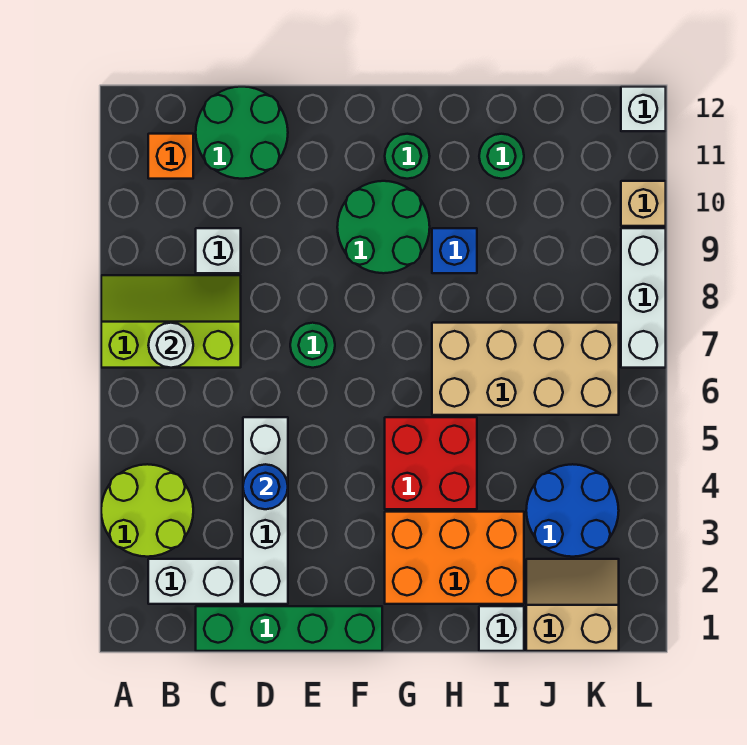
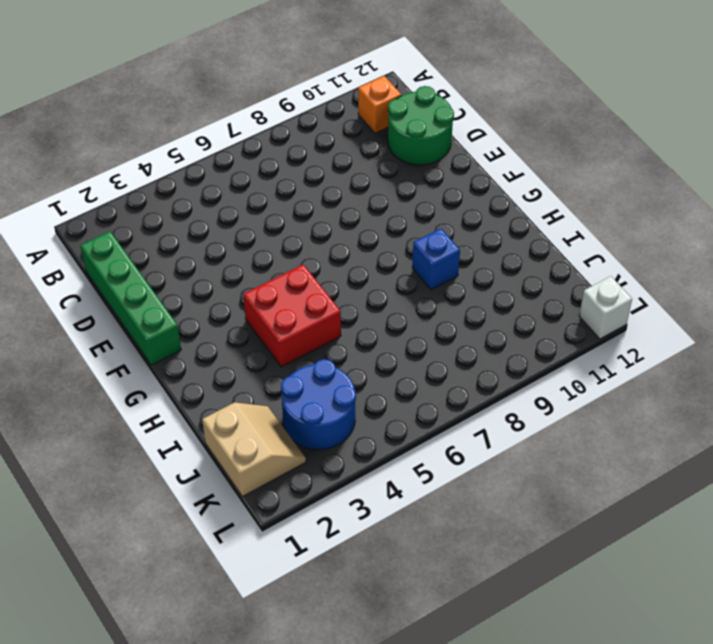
none -> lime round brick A3:B4 level 1
none -> lime slope A7:C8 level 1 top 7
none -> white brick B2:C2 level 1

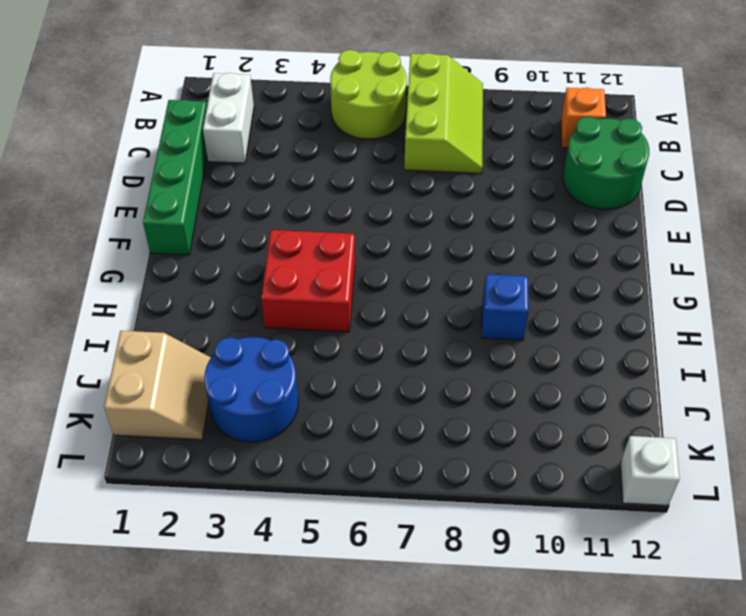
lime round brick A5:B6 level 1 -> lime round brick A3:B4 level 1
none -> white brick C9 level 1
none -> white brick D2:D5 level 1
none -> green round brick E7 level 1

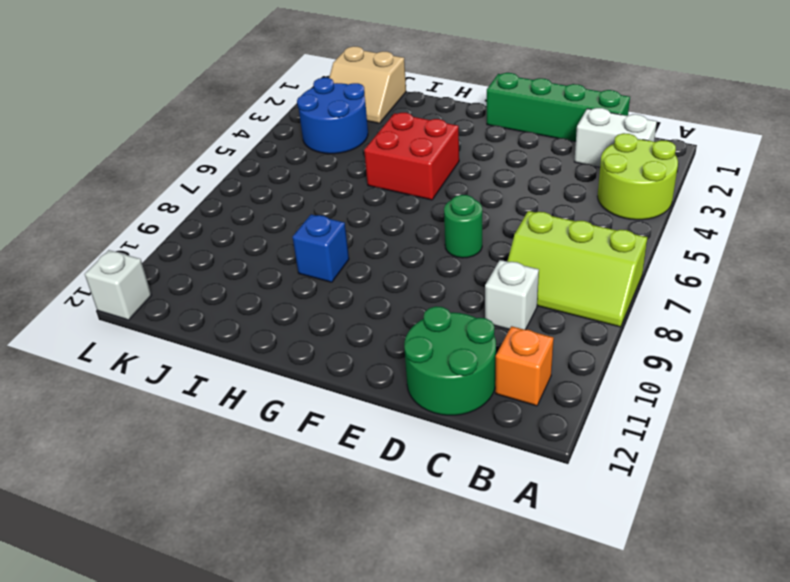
none -> white brick D2:D5 level 1
none -> green round brick F9:G10 level 1
none -> orange brick G2:I3 level 1

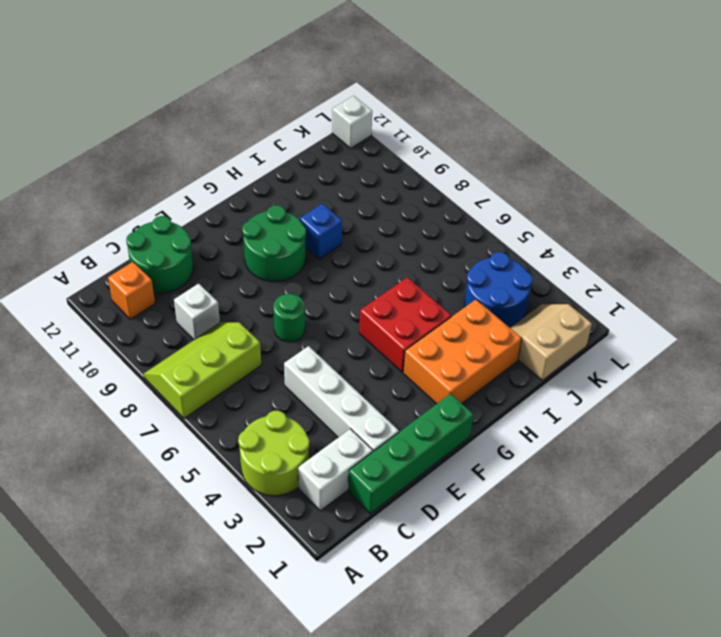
none -> green round brick G11 level 1
none -> tan brick H6:K7 level 1
none -> white brick I1 level 1

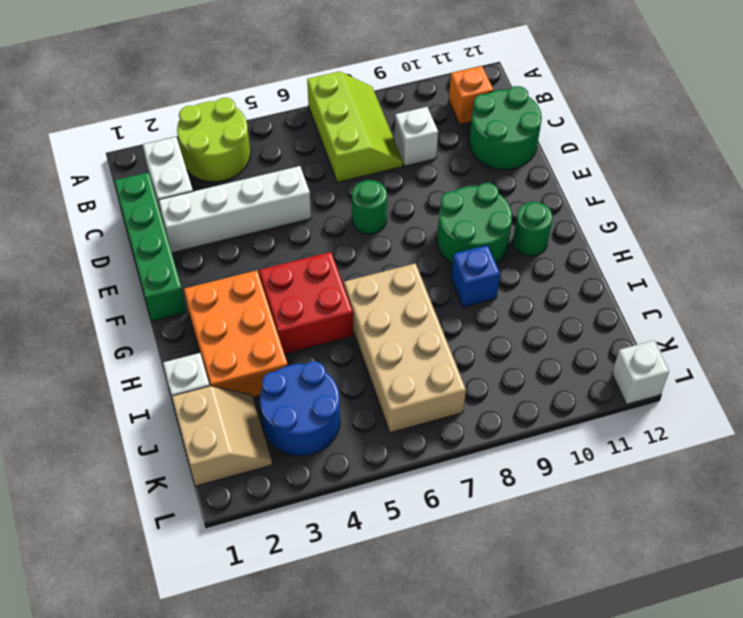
none -> green round brick I11 level 1
none -> white brick L7:L9 level 1
none -> tan brick L10 level 1

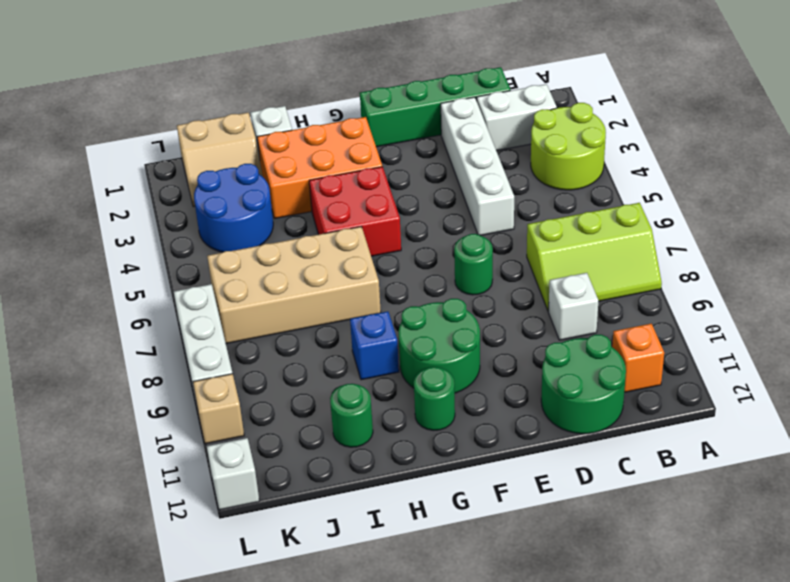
none -> white round brick B7 level 2
none -> blue round brick D4 level 2

